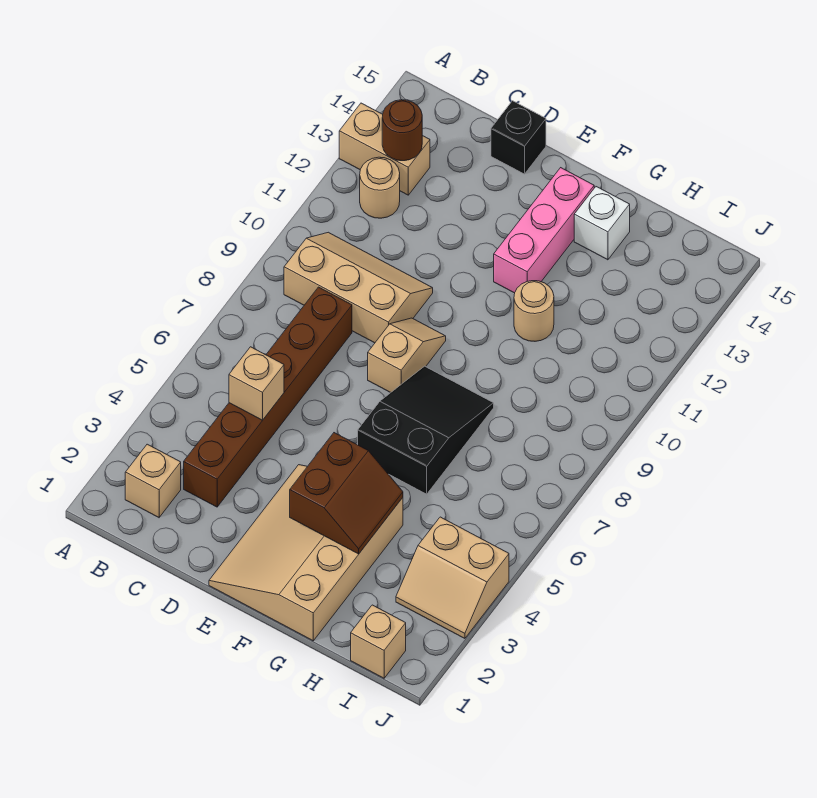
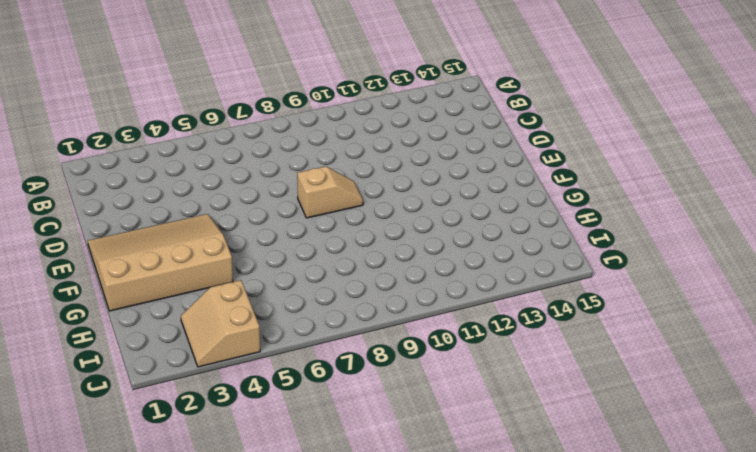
none -> tan brick A13:B13 level 1
none -> tan brick B2 level 1
none -> tan slope B9:D10 level 1 top 9

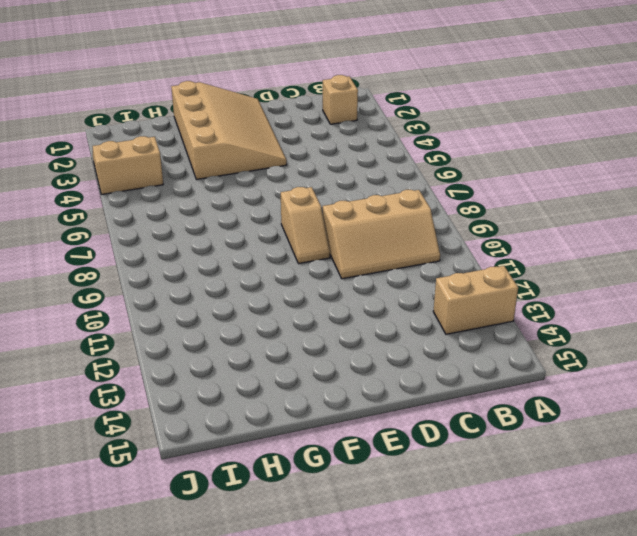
none -> tan round brick B12 level 1
none -> brown brick C3:C8 level 1
none -> black brick D15 level 1

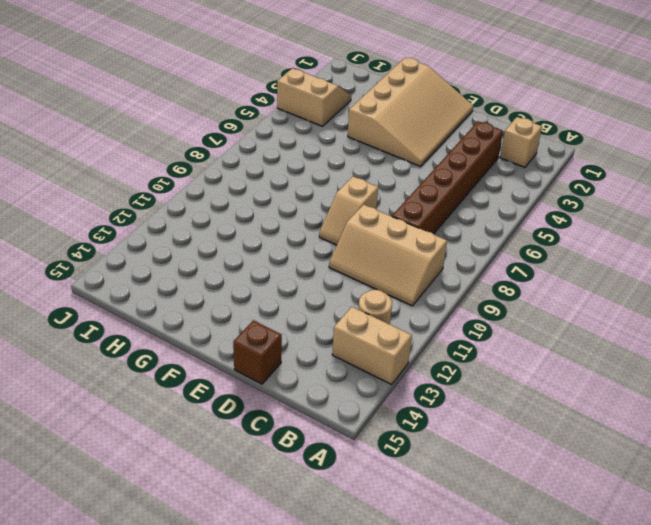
brown brick D15 level 1 -> black brick D15 level 1
none -> black slope F6:G8 level 1 top 6
none -> pink brick F12:F14 level 1
none -> tan round brick G11 level 1

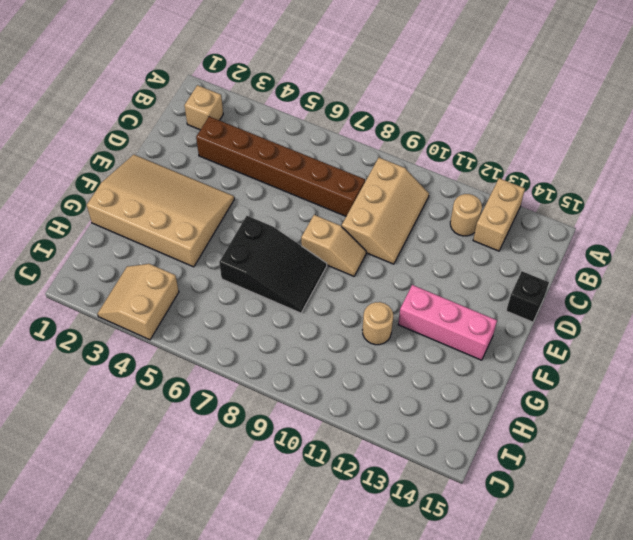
none -> white brick G14 level 1
none -> tan brick I1 level 1
none -> brown round brick B13 level 2

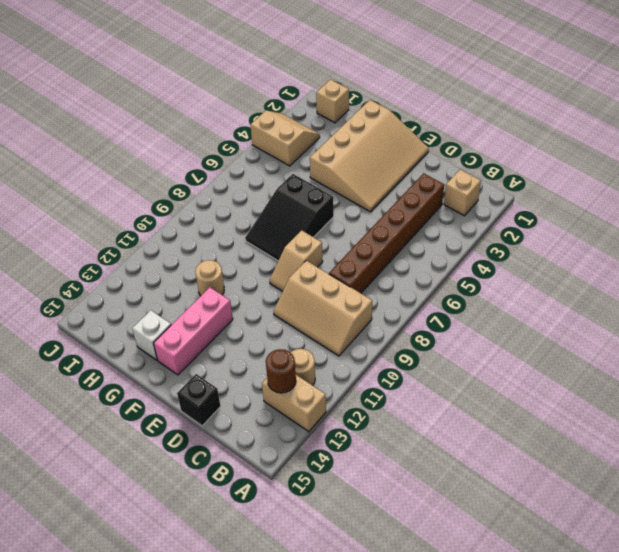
none -> tan brick C5 level 2
none -> brown slope F3:G4 level 2 top F

